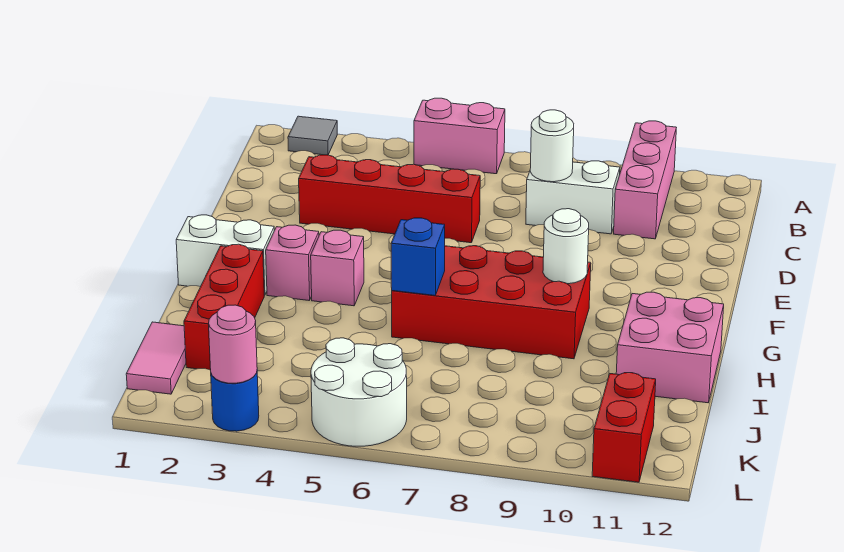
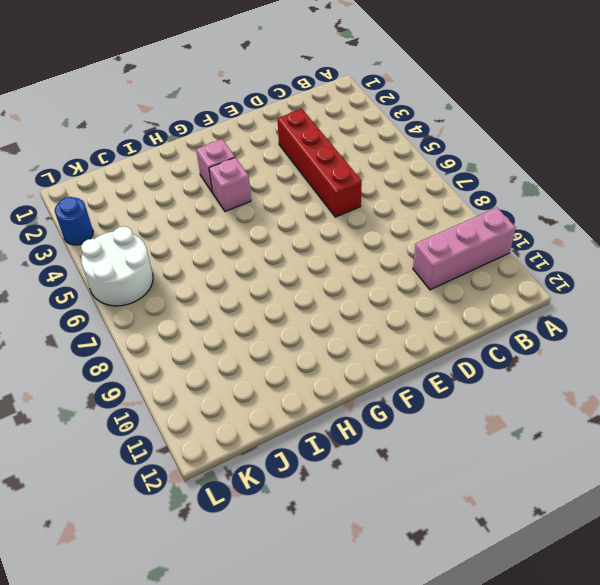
none -> grey tile A2 level 1
none -> pink brick A5:A6 level 1
none -> white brick C8:C9 level 1

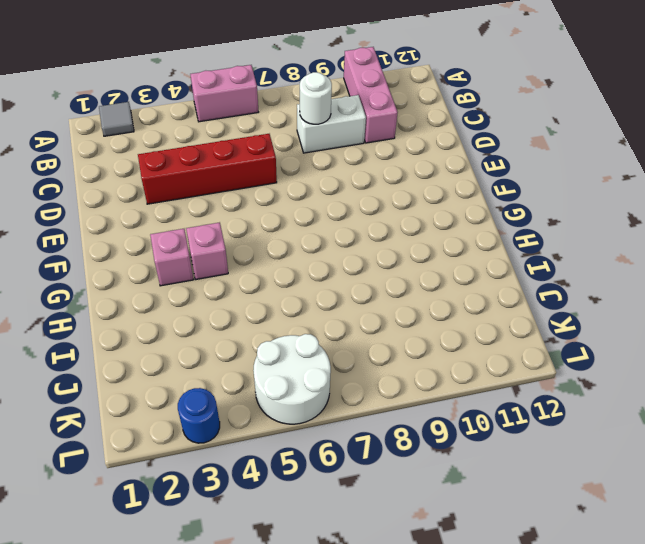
none -> white brick G1:G2 level 1
none -> red brick G6:H9 level 1
none -> red brick H2:J2 level 1

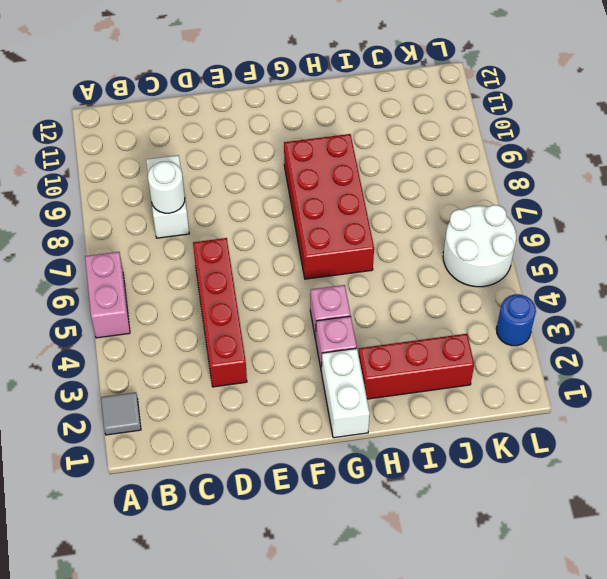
none -> pink brick A10:C10 level 1
none -> pink brick H11:I12 level 1
none -> pink tile J1:K1 level 1

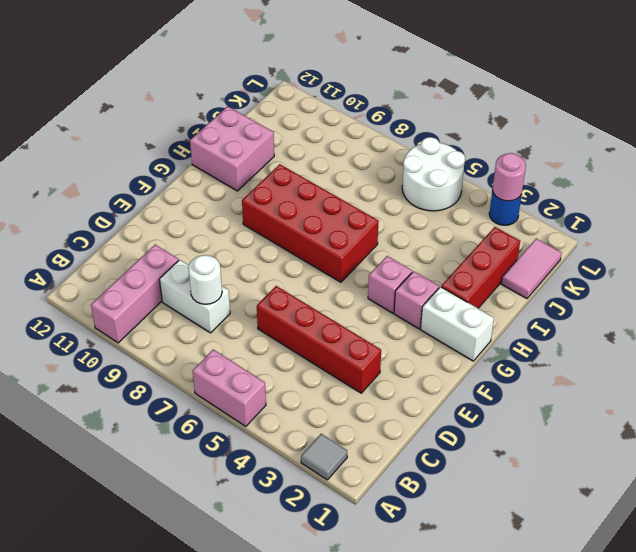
none -> red brick K11:L11 level 1
none -> white round brick G9 level 2
none -> blue brick H6 level 2

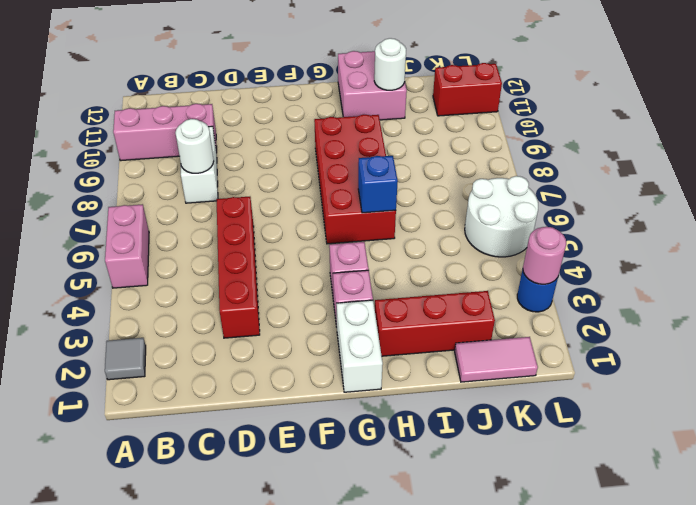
white round brick I11 level 2 -> white round brick G9 level 2

